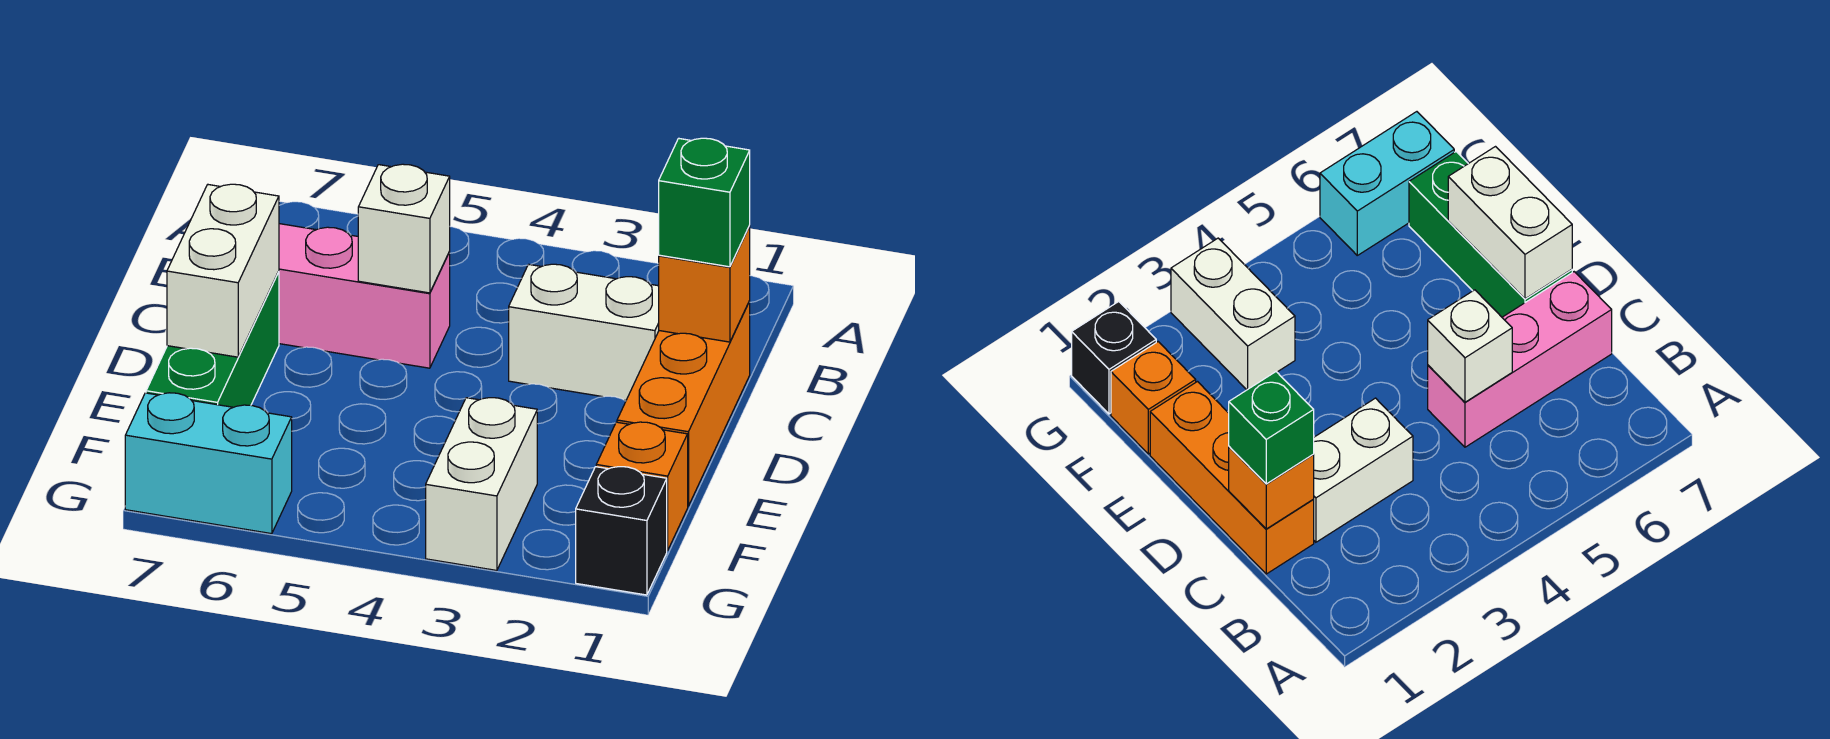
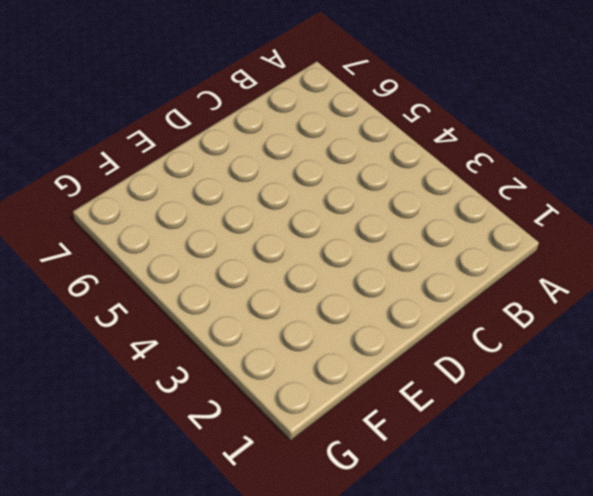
none -> orange brick C1:E1 level 1
none -> white brick C2:C3 level 1
none -> pink brick C5:C7 level 1

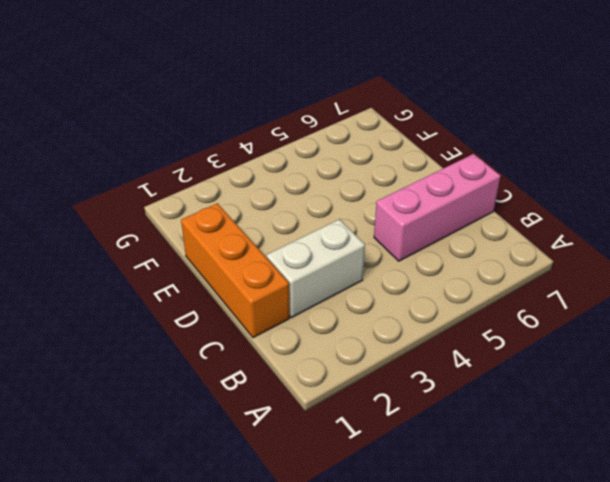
none -> green brick D7:F7 level 1
none -> orange brick F1 level 1
none -> white brick F3:G3 level 1

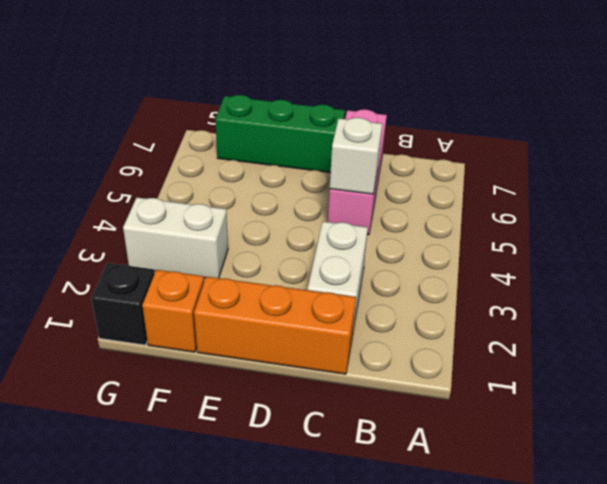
none -> cyan brick G6:G7 level 1
none -> orange brick C1 level 2
none -> white brick D7:E7 level 2

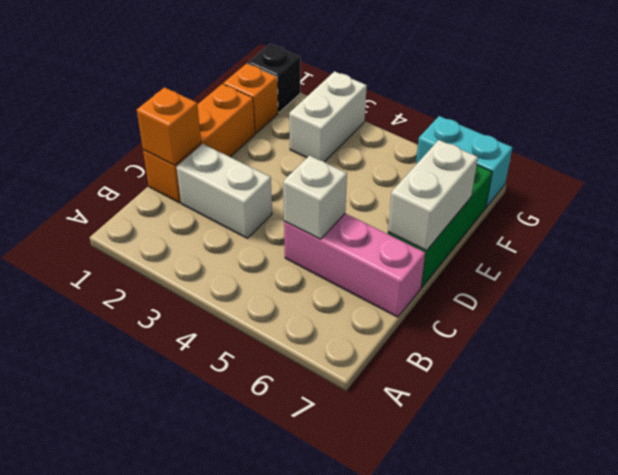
none -> green brick C1 level 3

